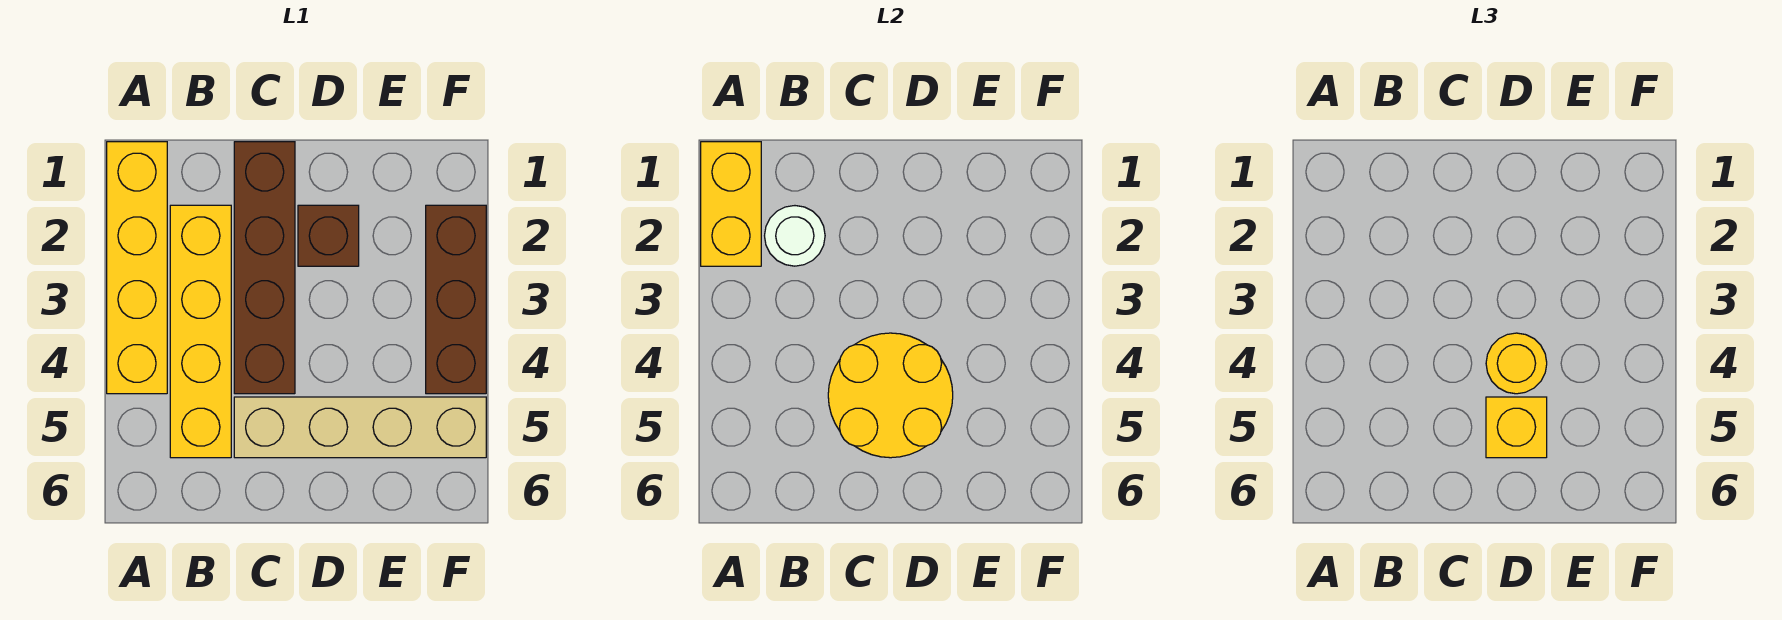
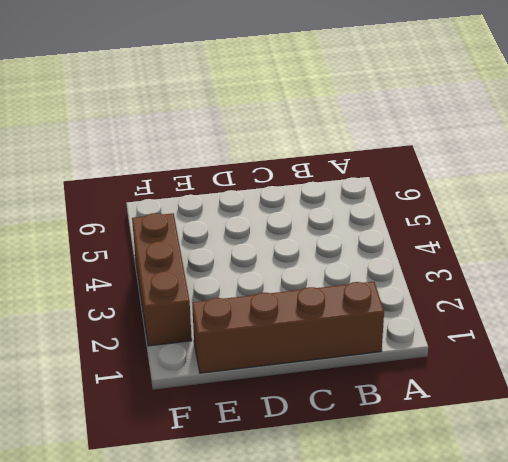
brown brick B1:E1 level 1 -> brown brick C1:C4 level 1
none -> yellow brick A1:A4 level 1
none -> yellow brick B2:B5 level 1

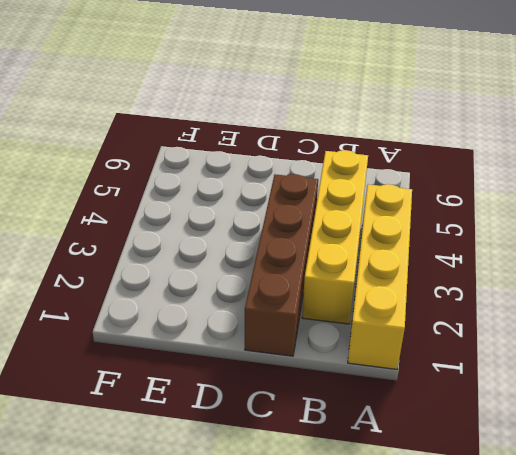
none -> tan brick C5:F5 level 1
none -> brown brick D2 level 1

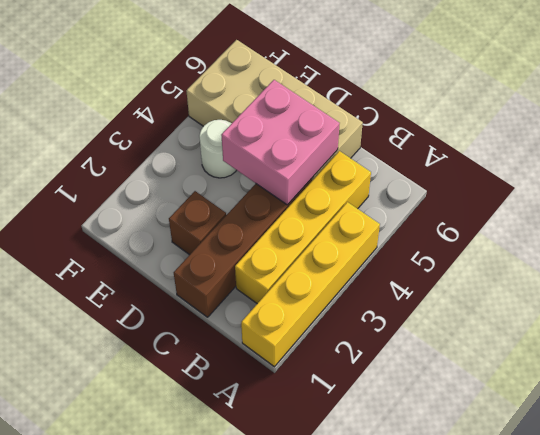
pink brick C4:D5 level 2 -> yellow round brick C4:D5 level 2
tan brick C5:F6 level 1 -> tan brick C5:F5 level 1
white round brick E4 level 1 -> white round brick B2 level 2
none -> brown brick F2:F4 level 1
none -> yellow brick A1:A2 level 2

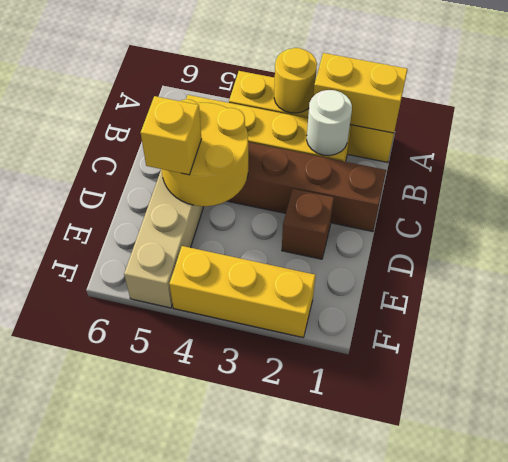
yellow round brick A3 level 2 -> yellow round brick D4 level 3
yellow brick F2:F4 level 1 -> brown brick F2:F4 level 1

